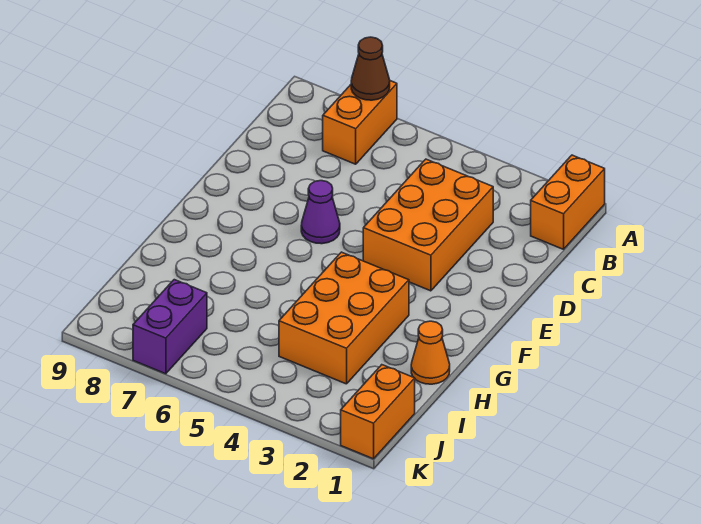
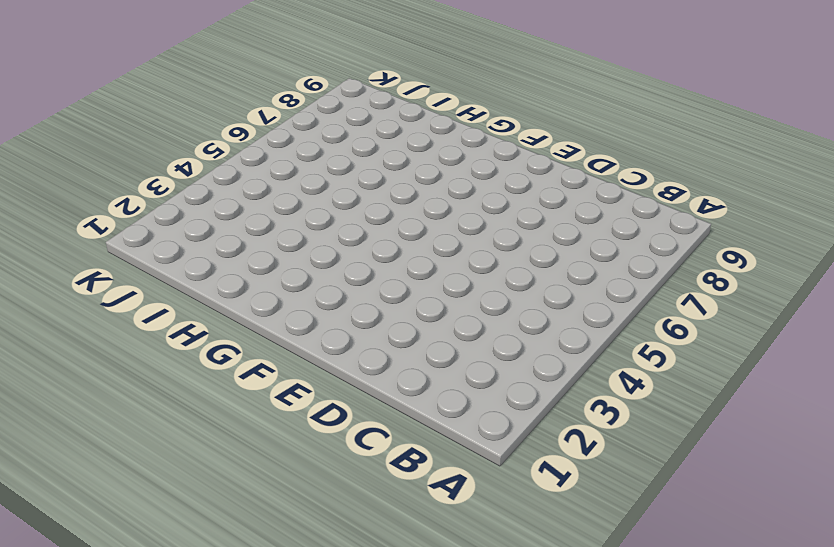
none -> orange brick A1:B1 level 1
none -> orange brick A7:B7 level 1

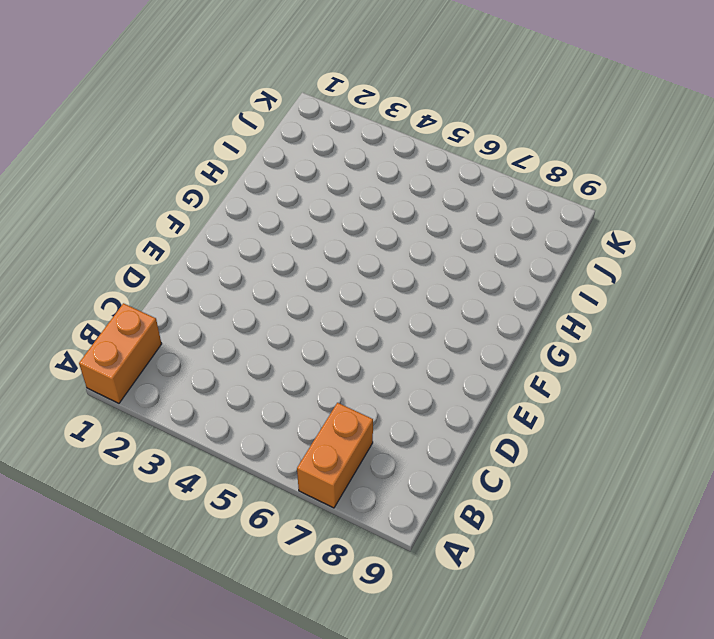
none -> orange brick C3:E4 level 1
none -> purple cone E6 level 1

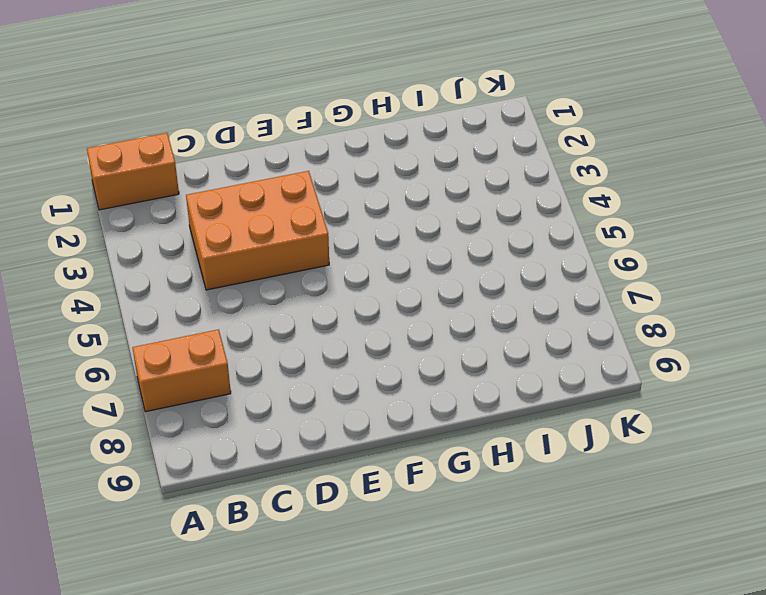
none -> purple cone E6 level 1
none -> orange brick G3:I4 level 1

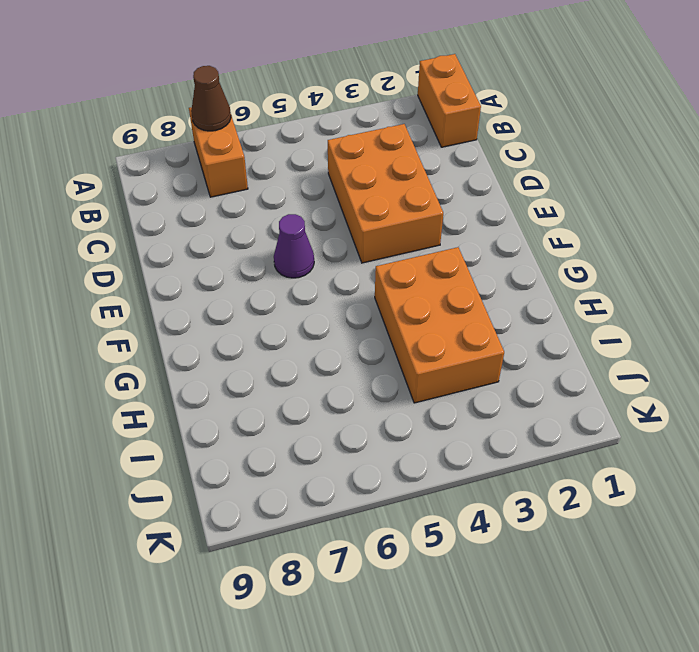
none -> orange cone H1 level 1
none -> orange brick J1:K1 level 1

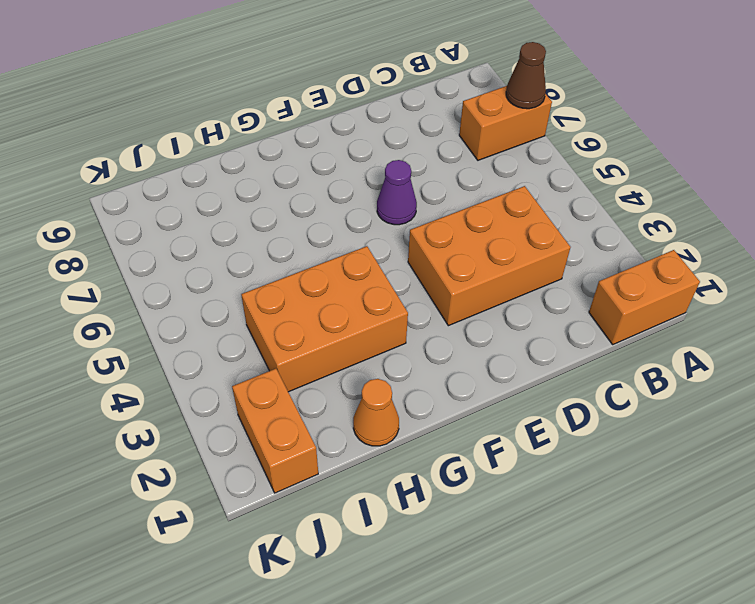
orange brick J1:J2 level 1 -> orange brick J1:K1 level 1
none -> purple brick J7:K7 level 1

